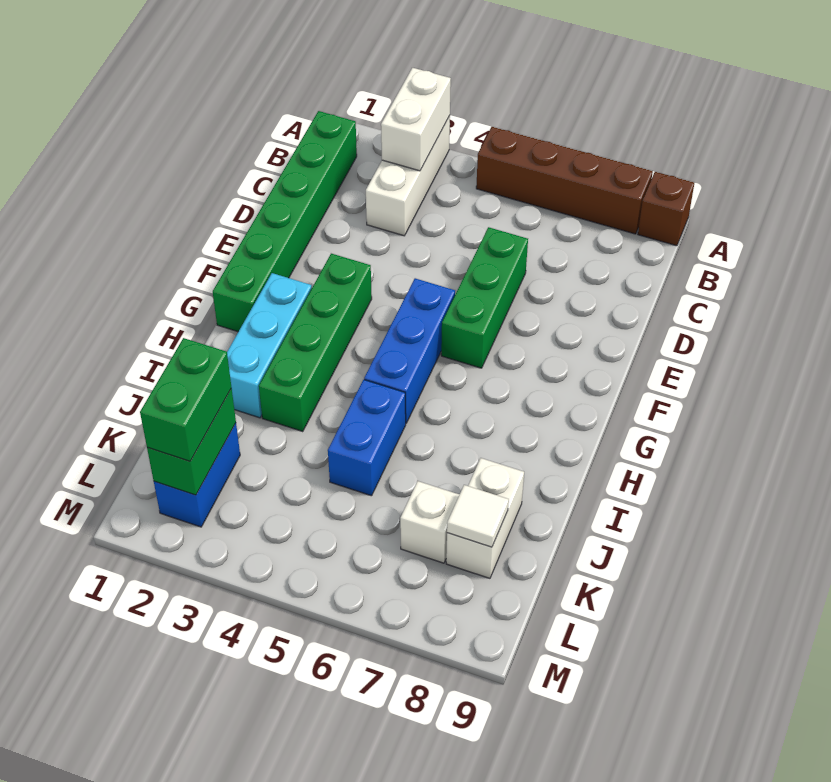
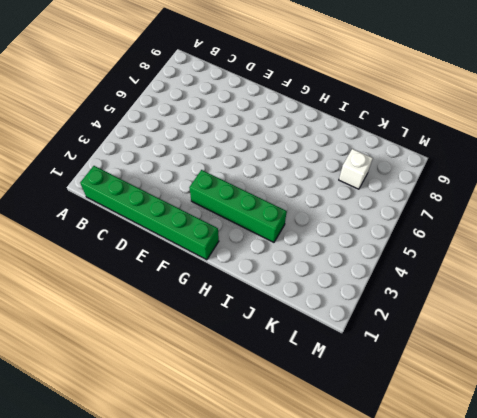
none -> white brick A3:C3 level 1
none -> brown brick A5:A8 level 1
none -> brown brick A9 level 1

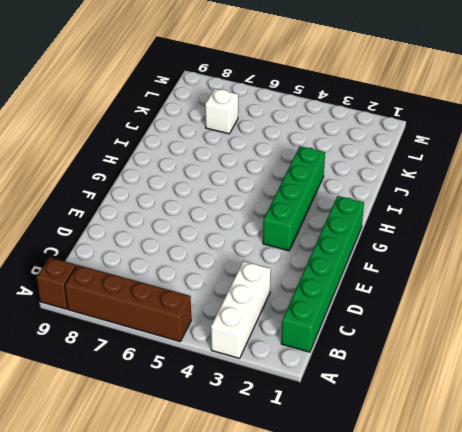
none -> green brick D6:F6 level 1
none -> blue brick F5:H5 level 1
none -> cyan brick G2:I2 level 1

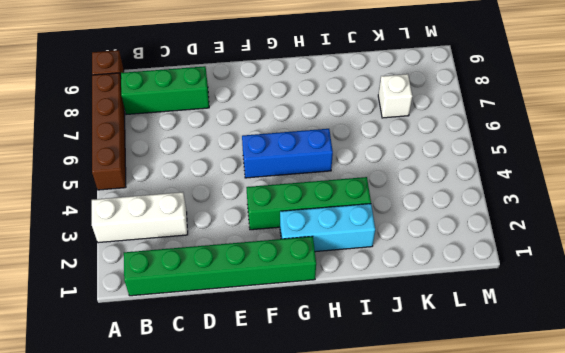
green brick B8:D8 level 1 -> green brick D6:F6 level 1
none -> blue brick I5:J5 level 1
none -> white brick J8:K8 level 1
none -> blue brick K2:L2 level 1

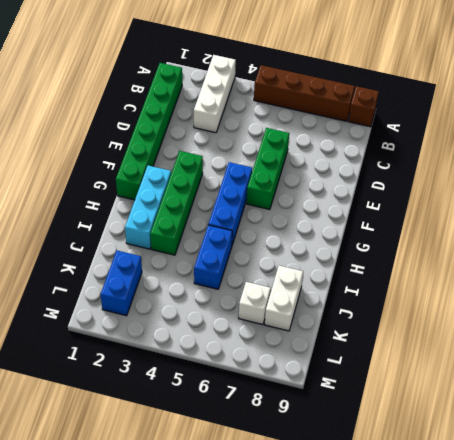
none -> white brick A3:B3 level 2
none -> green brick K2:L2 level 2
none -> white tile K8 level 2

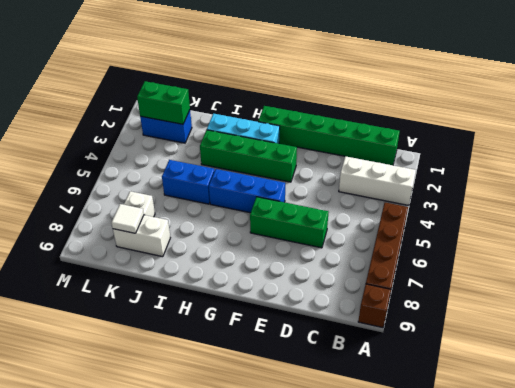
none -> white brick A3:B3 level 2
none -> green brick K2:L2 level 3

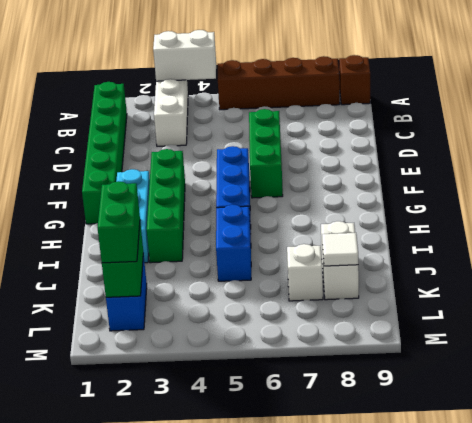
white brick A3:A4 level 2 -> white brick A3:B3 level 2

